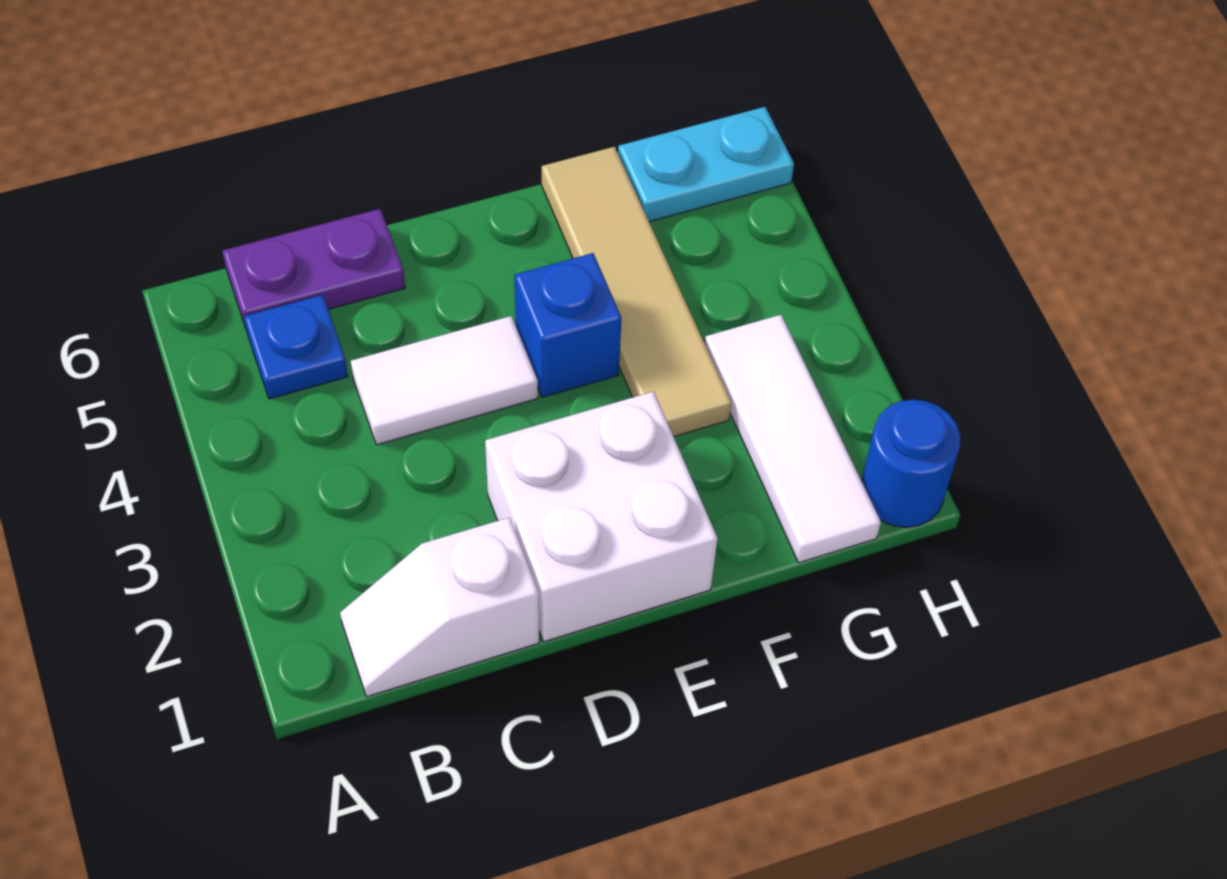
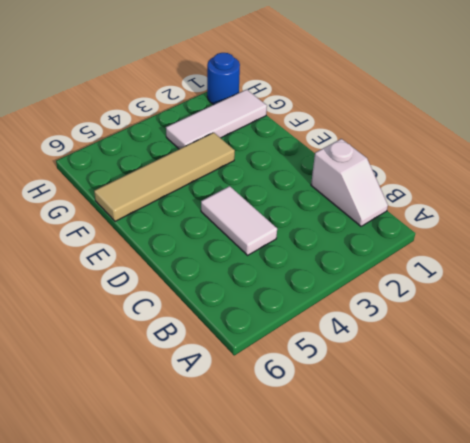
none -> blue plate B5 level 1
none -> purple plate B6:C6 level 1

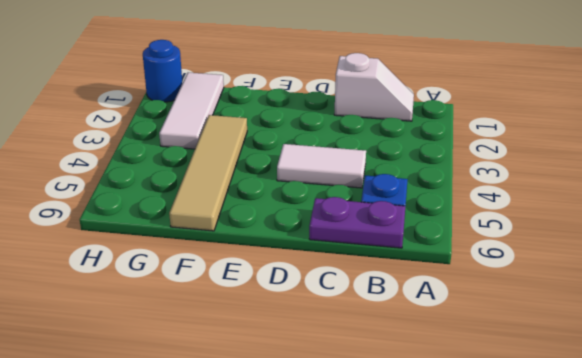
none -> white brick D1:E2 level 1
none -> blue brick E4 level 1

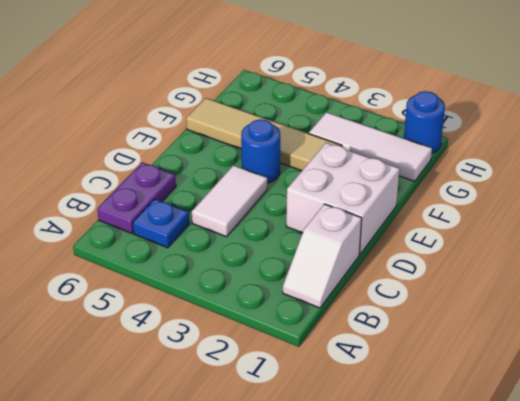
blue round brick E4 level 1 -> blue brick E4 level 1
none -> cyan plate G6:H6 level 1

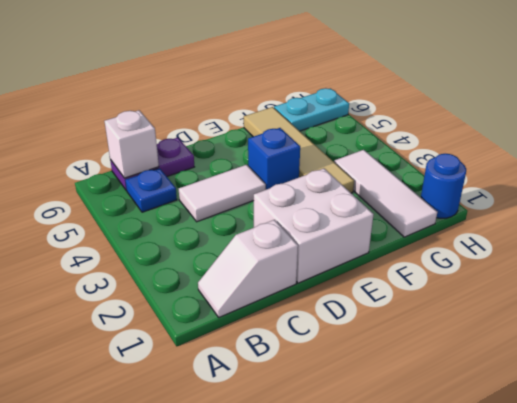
white brick B6 level 2 -> none

